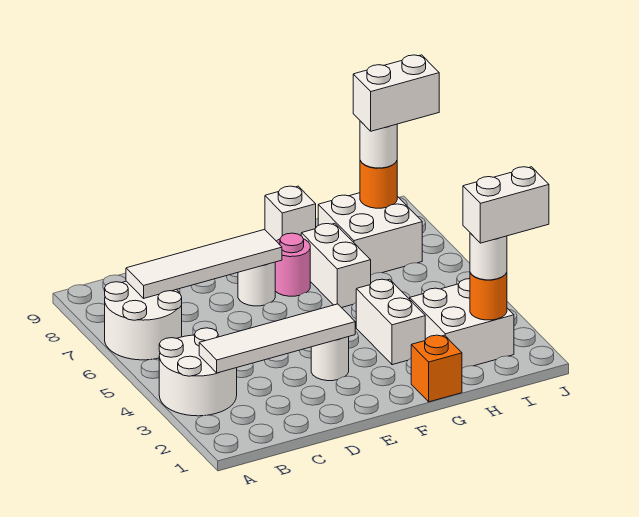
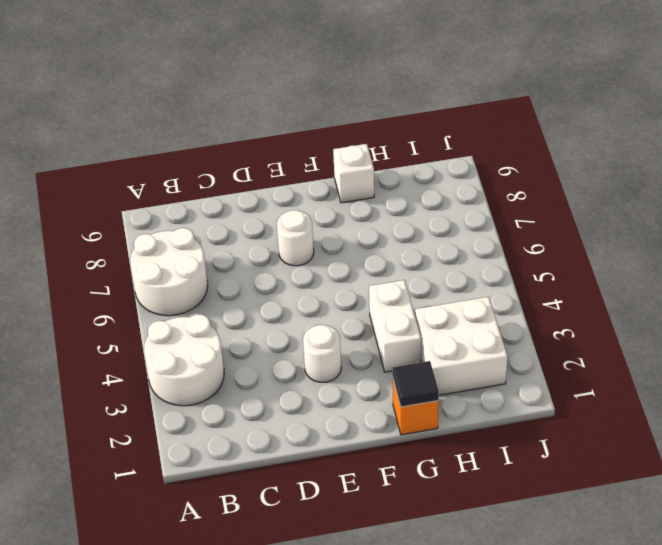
black tile G1 level 2 -> none
none -> pink round brick F7 level 1
none -> white brick G6:G7 level 1
none -> white brick H7:I8 level 1

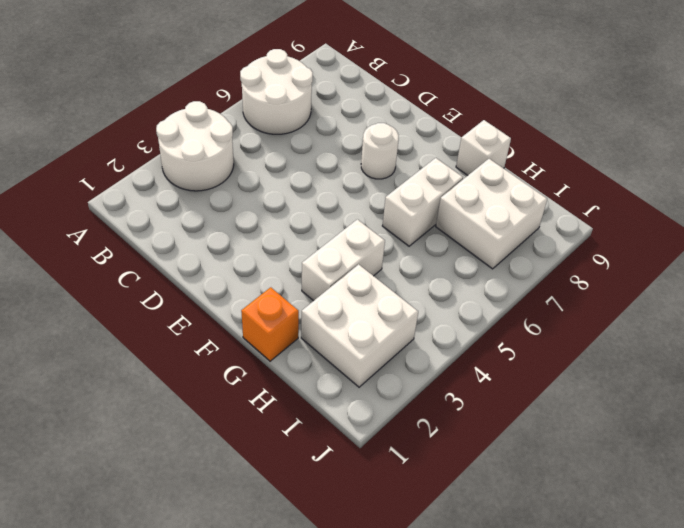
none -> white round brick E3 level 1
none -> pink round brick F7 level 1
none -> white tile B3:E3 level 2

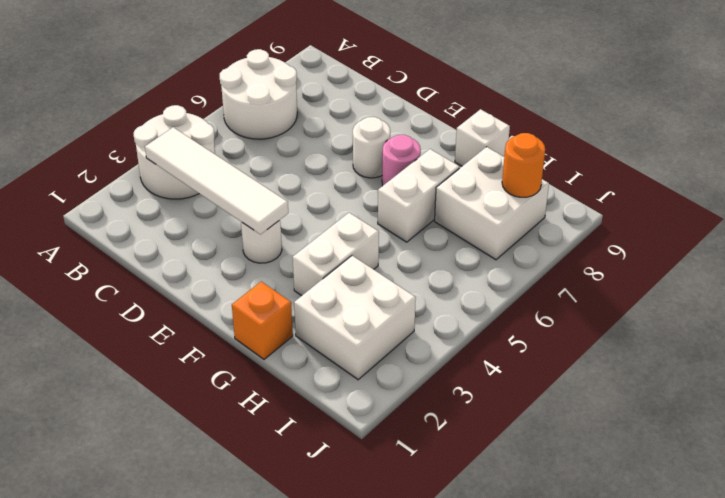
none -> white tile B7:E7 level 2
none -> orange round brick I2 level 2
none -> white round brick I2 level 3

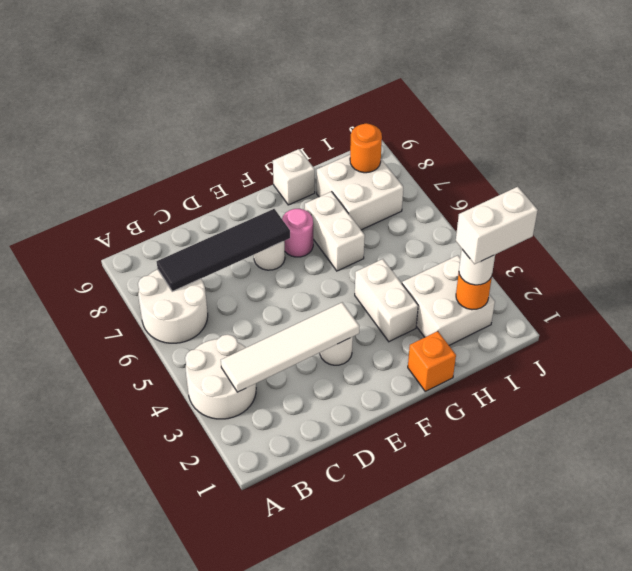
black tile B7:E7 level 2 -> white tile B7:E7 level 2
none -> white round brick I8 level 3
none -> white brick I8:J8 level 4

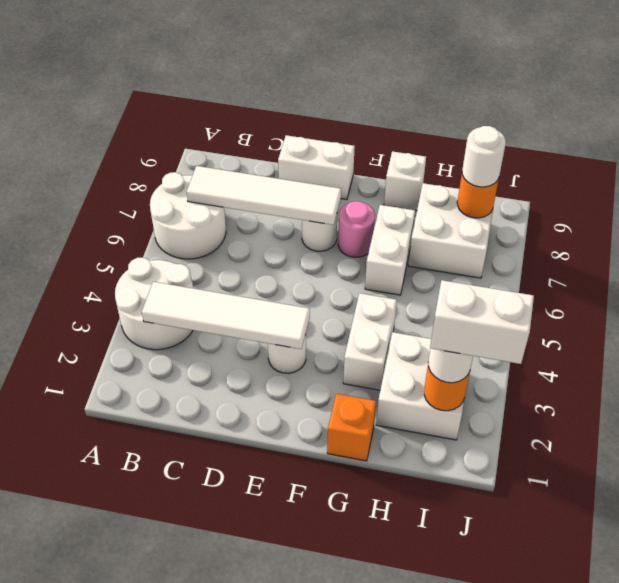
white brick D9:E9 level 1 -> white brick I8:J8 level 4

